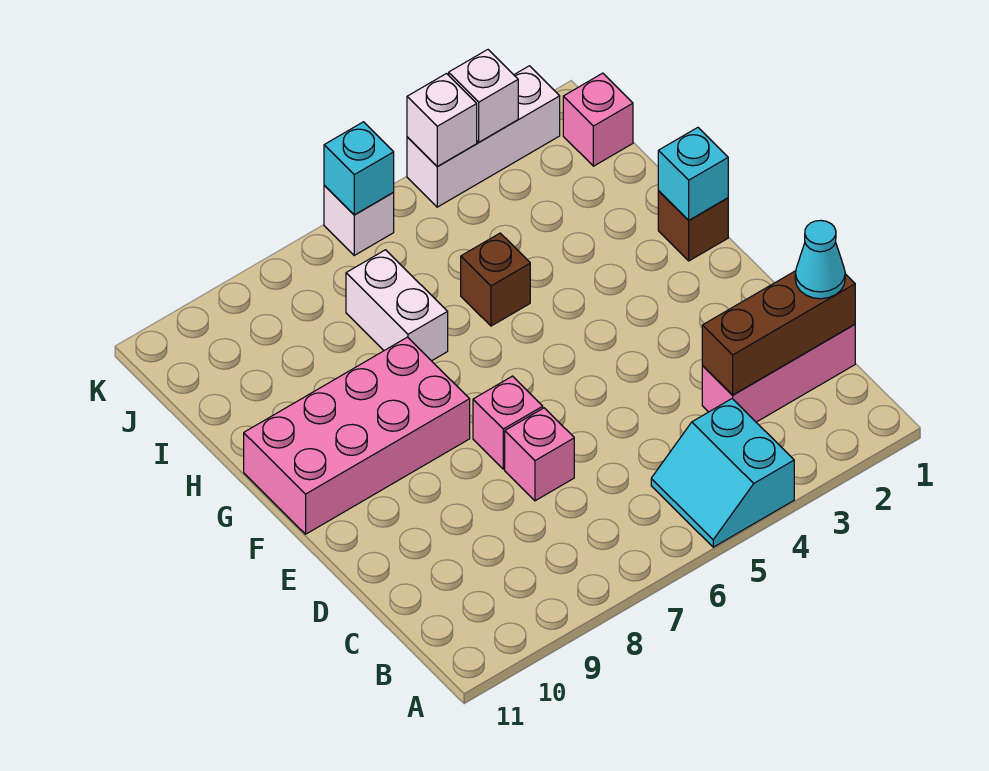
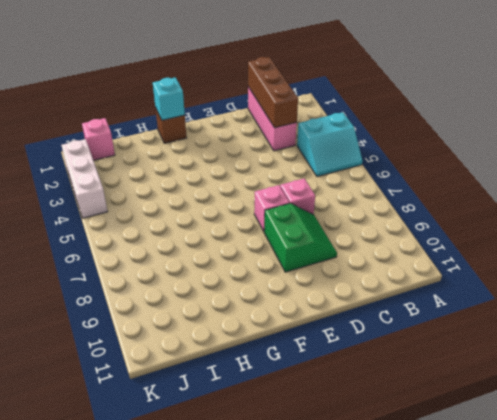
green slope D8:E9 level 1 top E -> none
none -> pink brick F8:G11 level 1
none -> brown brick H5 level 1
none -> white brick H7:I7 level 1

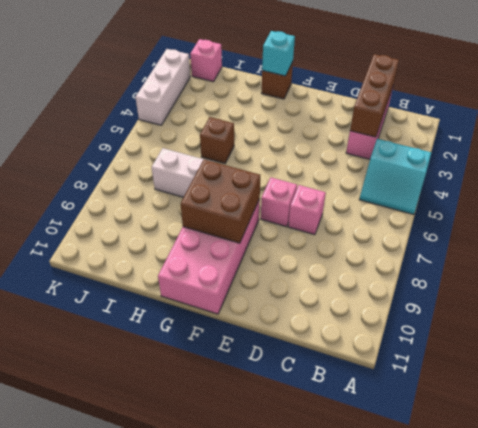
brown brick F8:G9 level 2 -> none
none -> white brick K6 level 1
none -> white brick K3 level 2
none -> white brick K4 level 2

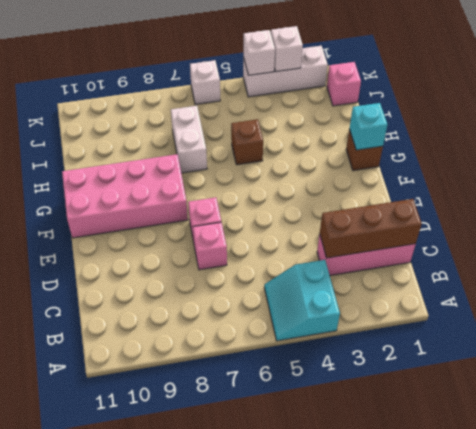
none -> cyan brick K6 level 2
none -> cyan cone C1 level 3

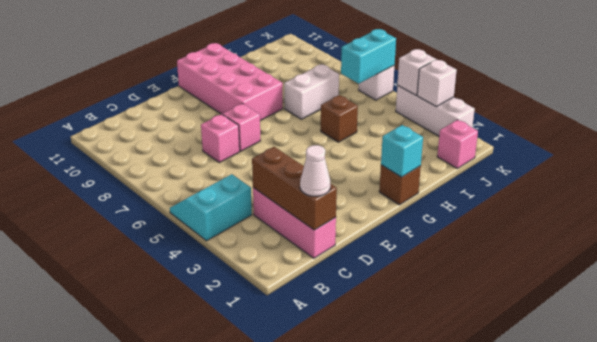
white cone C1 level 3 -> cyan cone C1 level 3
cyan brick J6:K6 level 2 -> cyan brick K6 level 2

